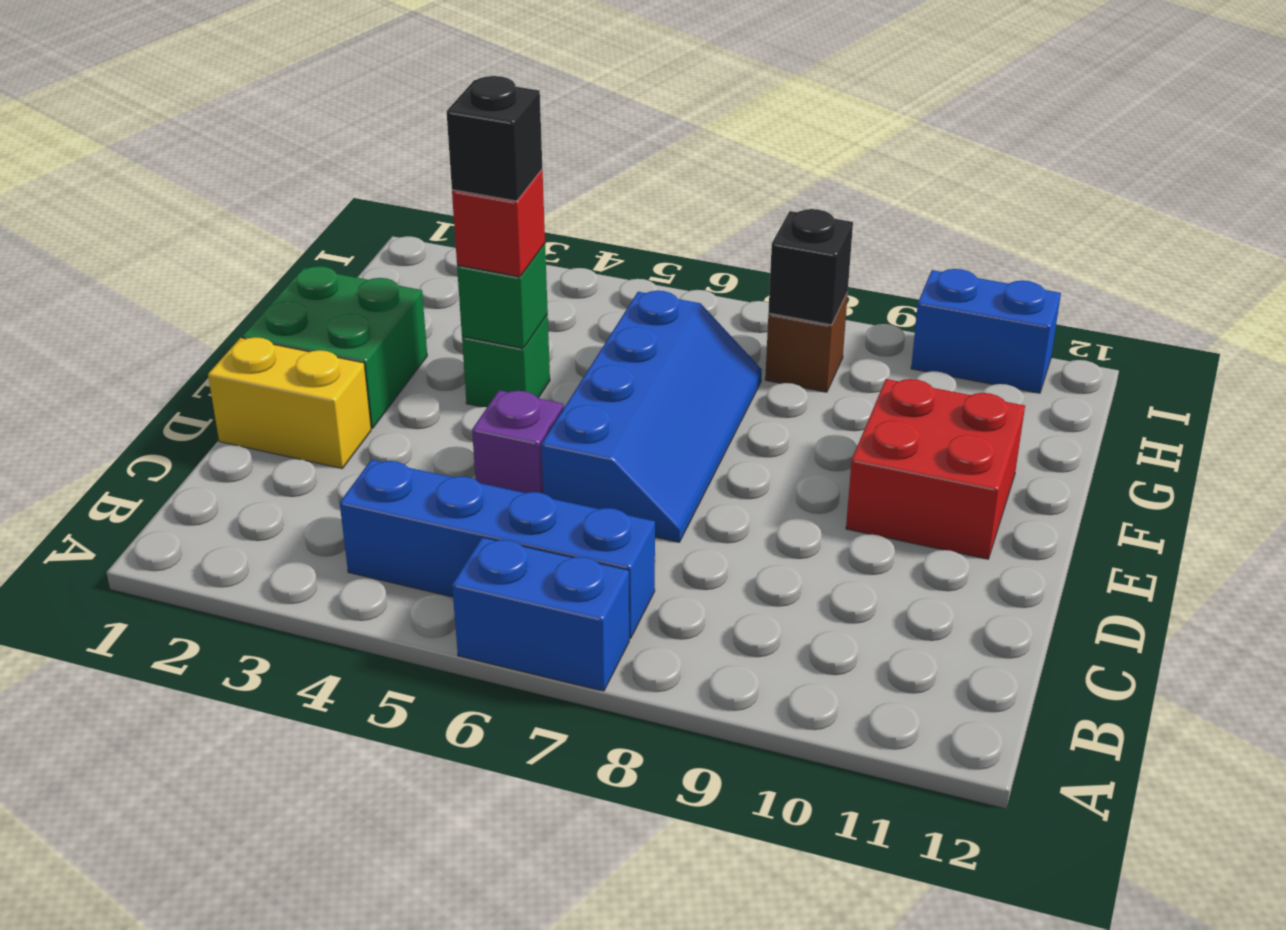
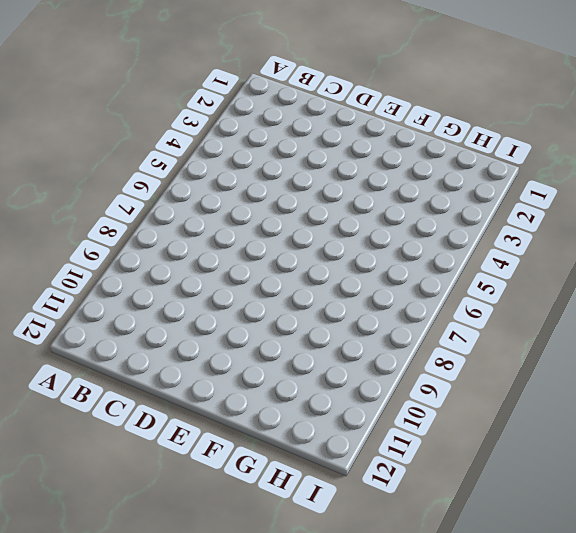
none -> blue brick A6:A7 level 1
none -> blue brick B4:B7 level 1
none -> yellow brick D1:D2 level 1

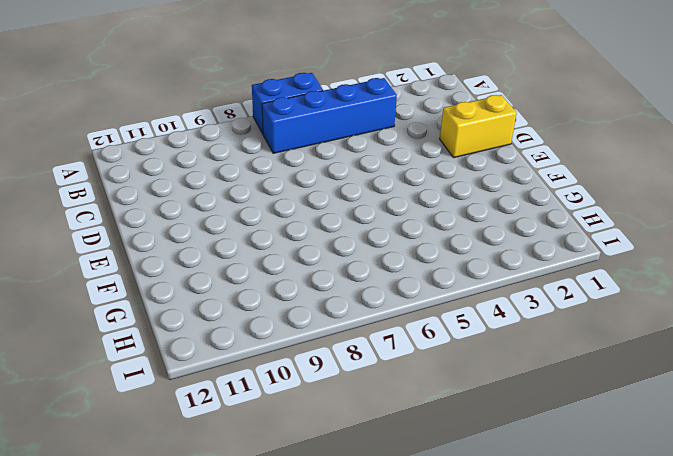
none -> purple brick D5 level 1
none -> blue slope D6:G7 level 1 top 6
none -> green brick E1:F2 level 1

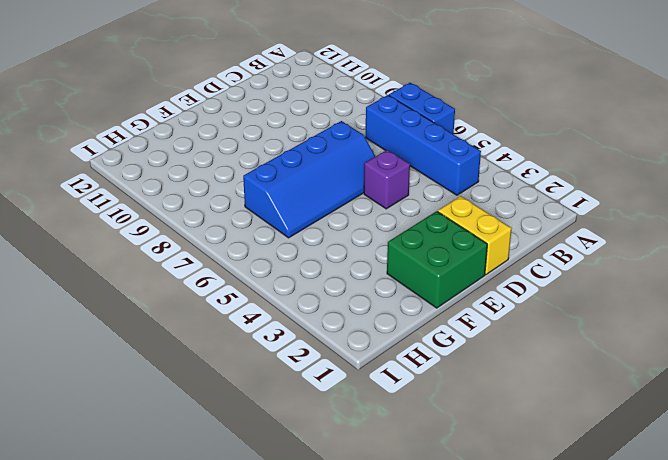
blue slope D6:G7 level 1 top 7 -> blue slope D6:G7 level 1 top 6
none -> red brick E10:F11 level 1
none -> green brick F4 level 1
none -> brown brick H8 level 1

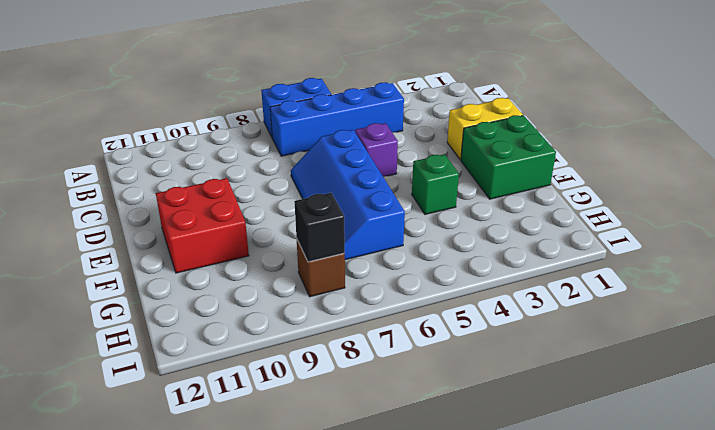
none -> blue brick I10:I11 level 1
none -> green brick F4 level 2
none -> red brick F4 level 3

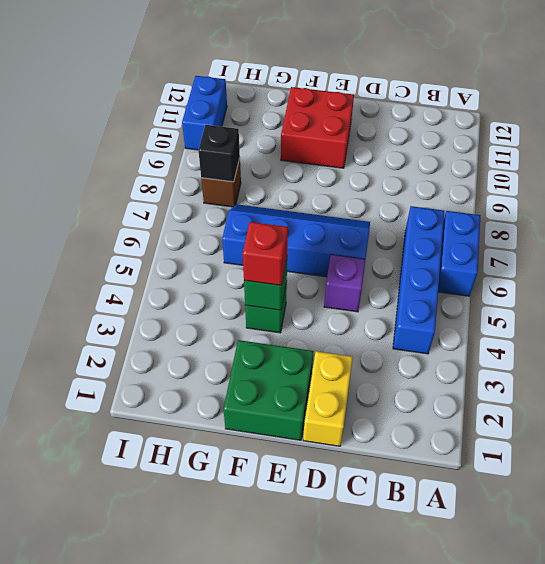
none -> black brick F4 level 4

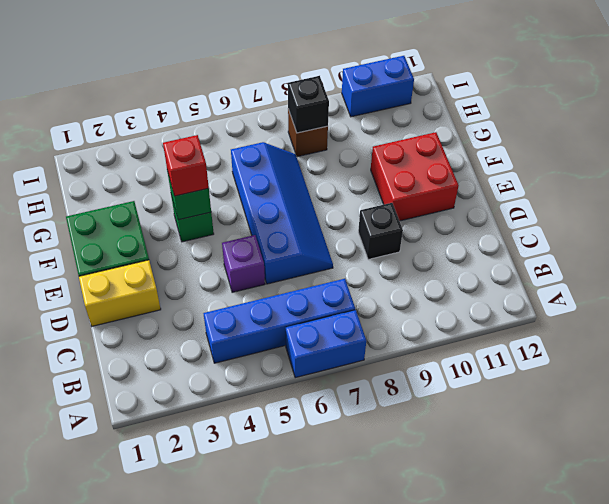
black brick D9 level 1 -> black brick F4 level 4

